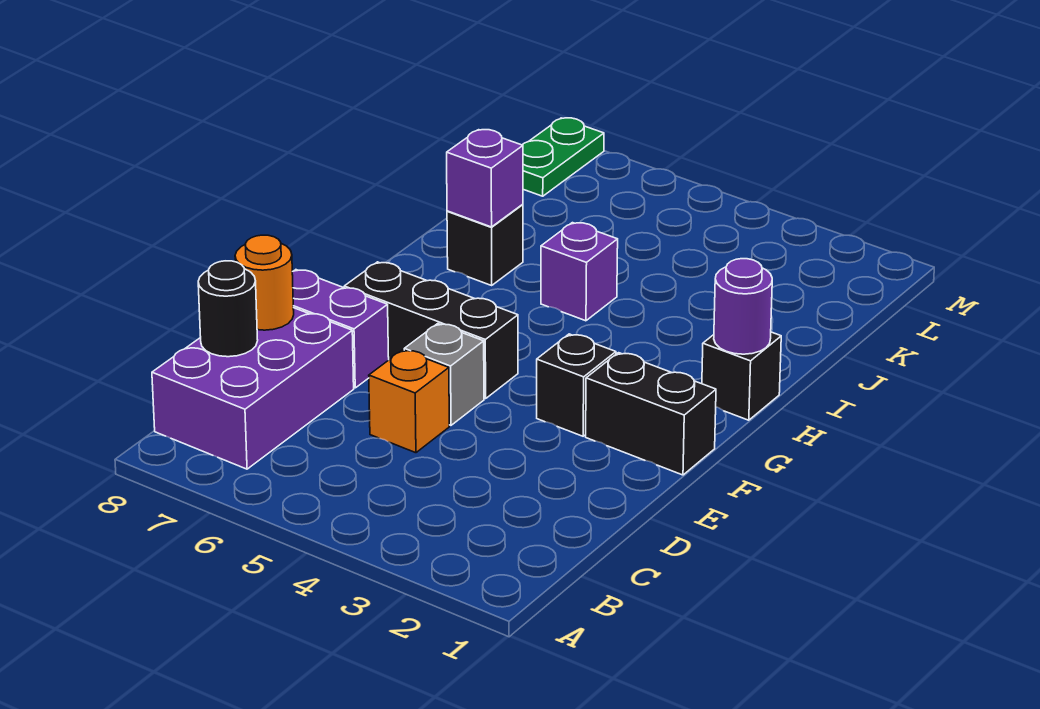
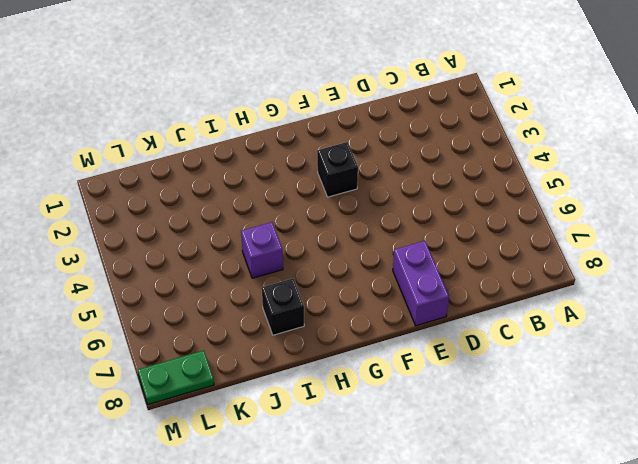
none -> purple brick B7:D8 level 1
none -> orange brick D5 level 1
none -> grey brick E5 level 1

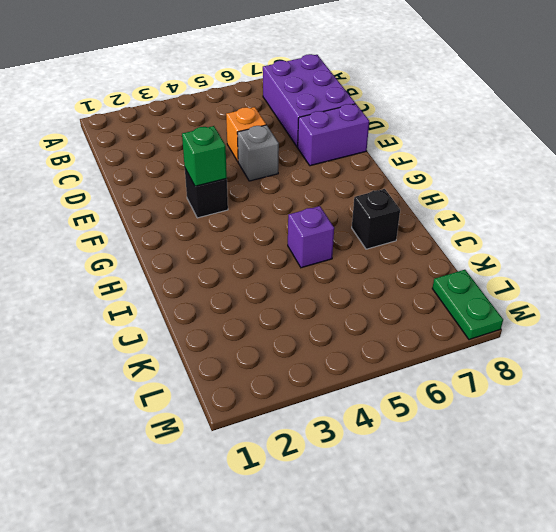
green brick F3 level 2 -> none
none -> black brick F1:F2 level 1
none -> black brick F5:F7 level 1
none -> black brick H1 level 1

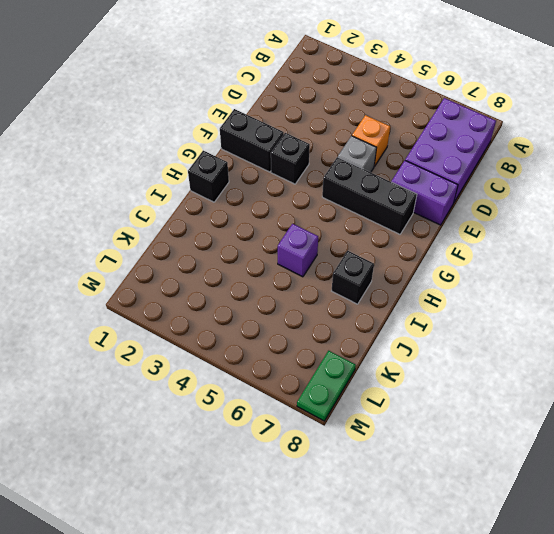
none -> black round brick C8 level 2
none -> orange round brick D8 level 2
none -> purple round brick H1 level 2

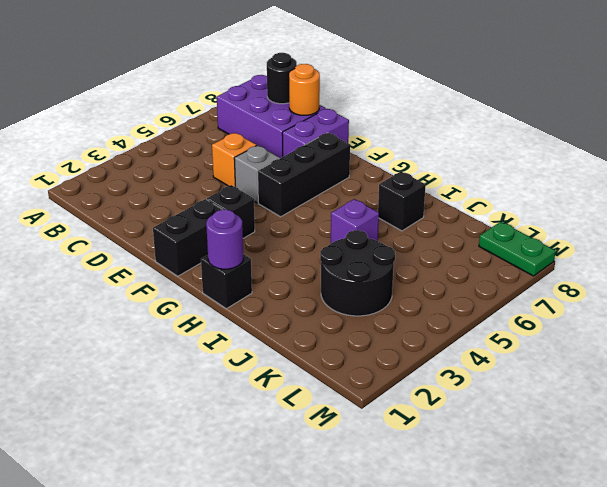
black round brick J3:K4 level 1 -> none
none -> purple brick I7 level 2

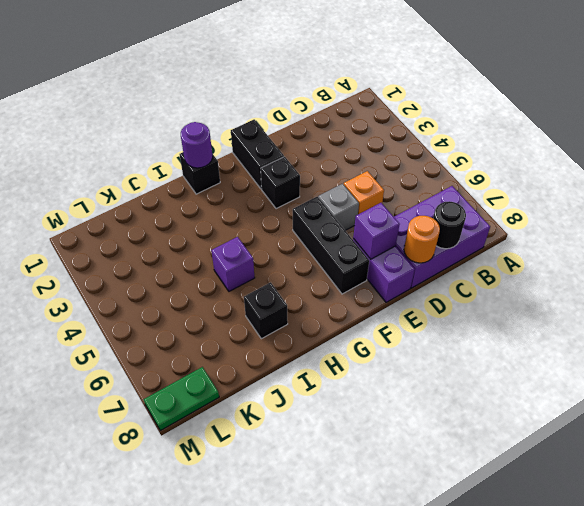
purple brick E7 level 2 -> purple brick I7 level 2

